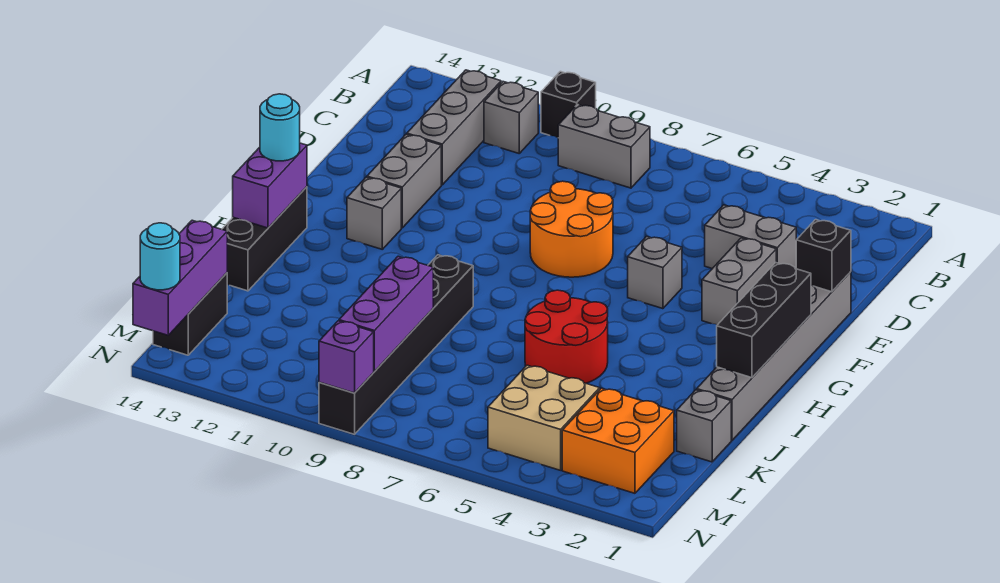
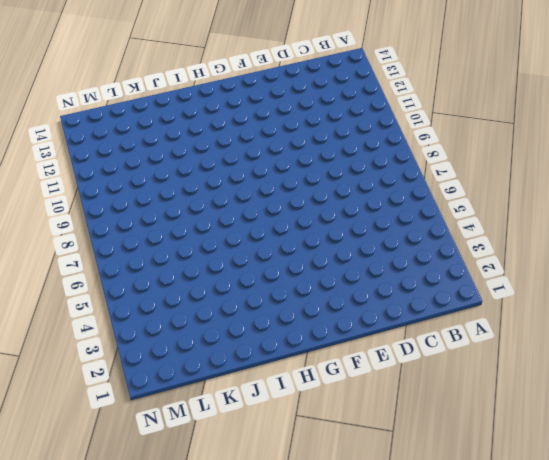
none -> black brick A10 level 1
none -> grey brick B8:B9 level 1
none -> grey brick B11 level 1

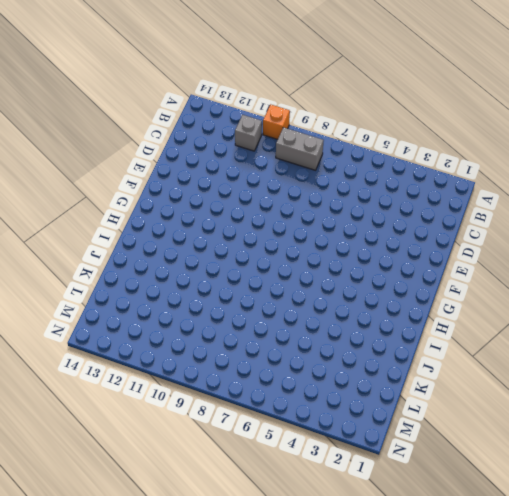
orange brick A10 level 1 -> black brick A10 level 1
none -> grey brick B12:D12 level 1
none -> grey brick D3:D4 level 1
none -> grey brick E1:J1 level 1

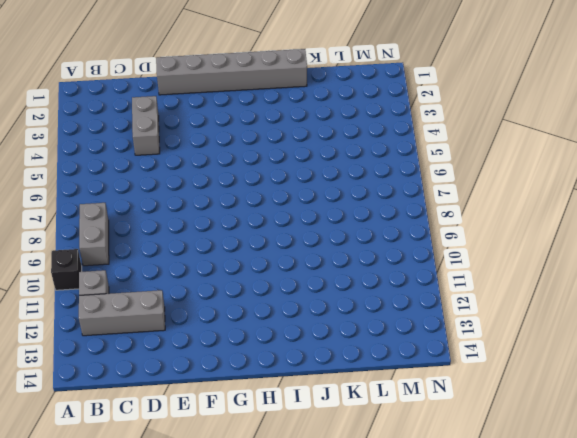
none -> grey brick E3:F3 level 1
none -> orange round brick E7:F8 level 1
none -> grey brick E12:F12 level 1

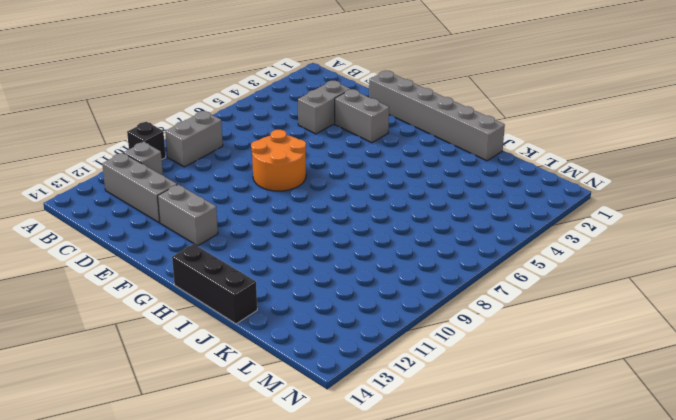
none -> grey brick F5 level 1
none -> grey brick G12 level 1
none -> red round brick I5:J6 level 1

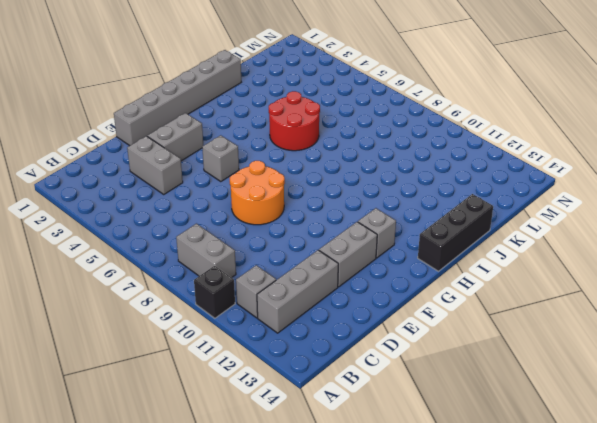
none -> black brick I9:N9 level 1
none -> grey brick K1 level 1
none -> orange brick L2:M3 level 1

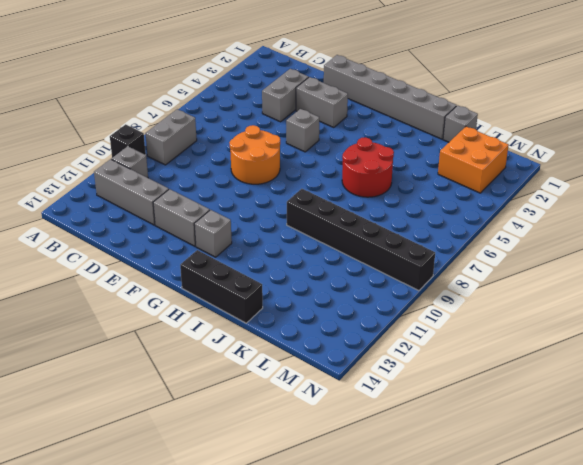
none -> tan brick L4:M5 level 1
none -> black brick L14:M14 level 1
none -> black brick E1 level 2

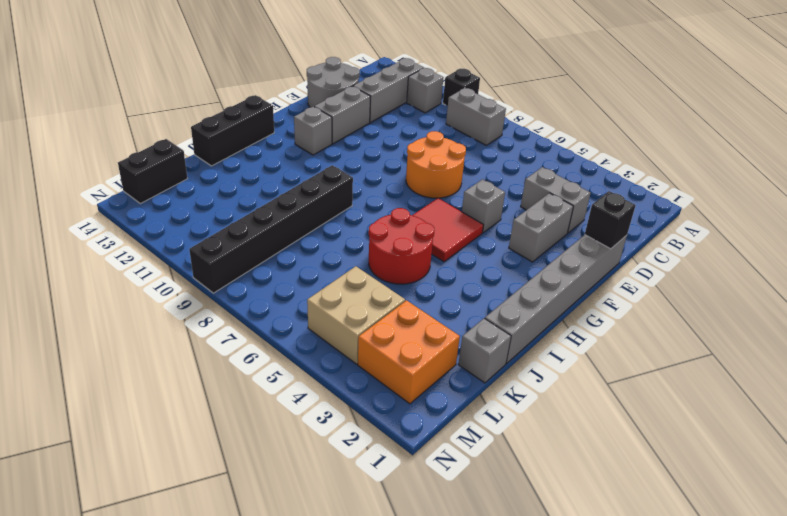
grey round brick D13:E14 level 1 -> none
red tile G5:H6 level 1 -> none
none -> black brick G1:I1 level 2
none -> purple brick H14:I14 level 2
none -> purple brick K9:M9 level 2

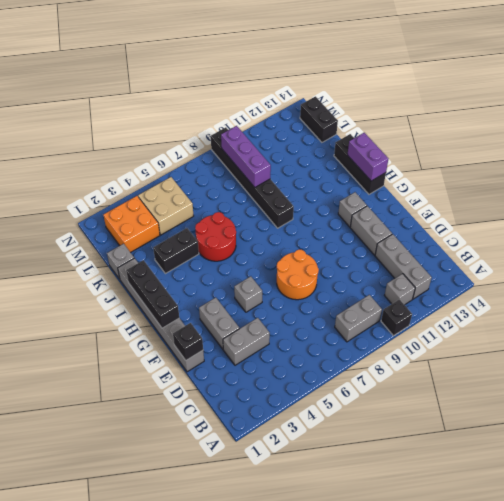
black brick J3:J4 level 1 -> none
none -> purple brick L14:N14 level 2
none -> purple brick N9 level 2
none -> cyan round brick H14 level 3

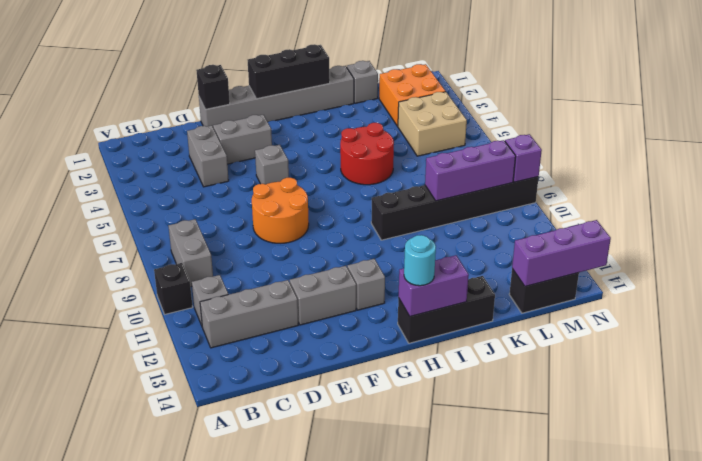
none -> cyan round brick N14 level 3

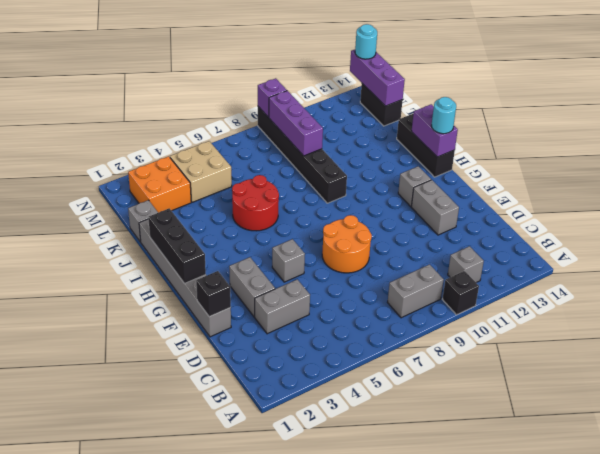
none -> grey brick B12:D12 level 1

